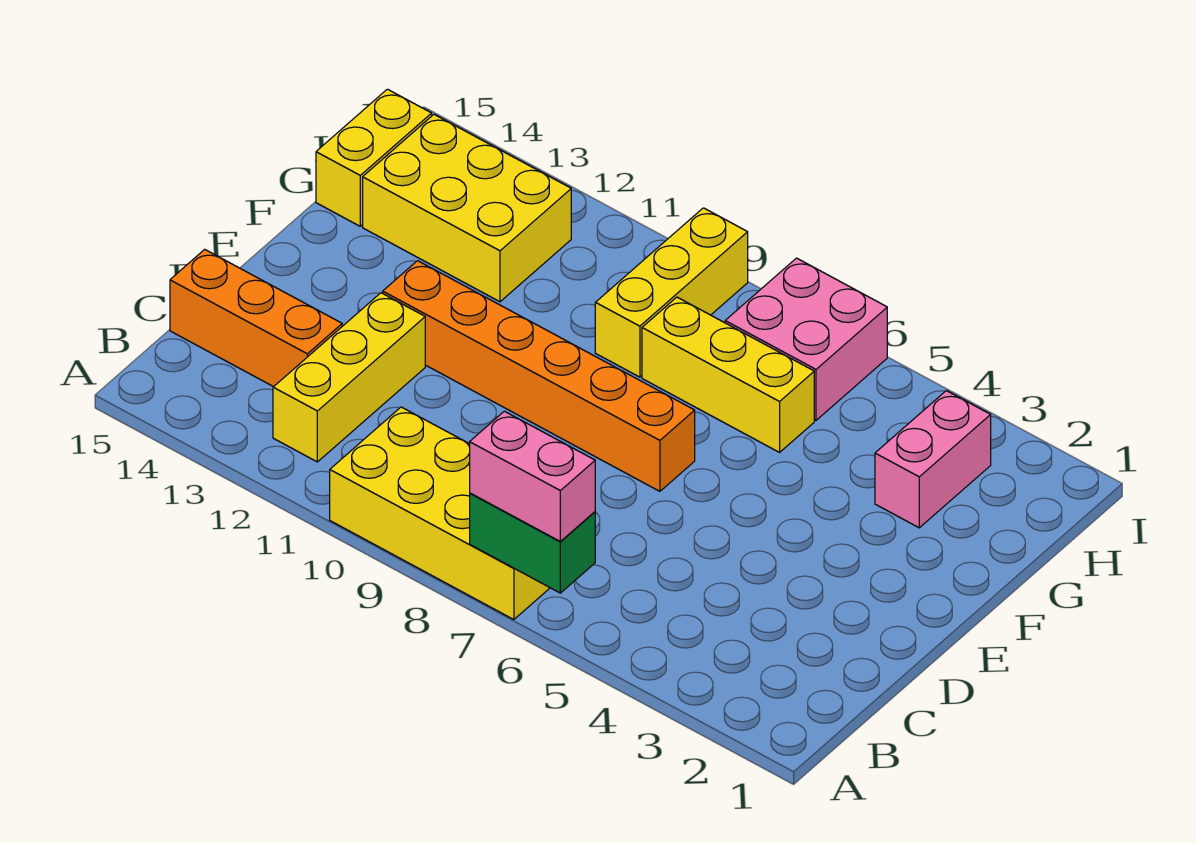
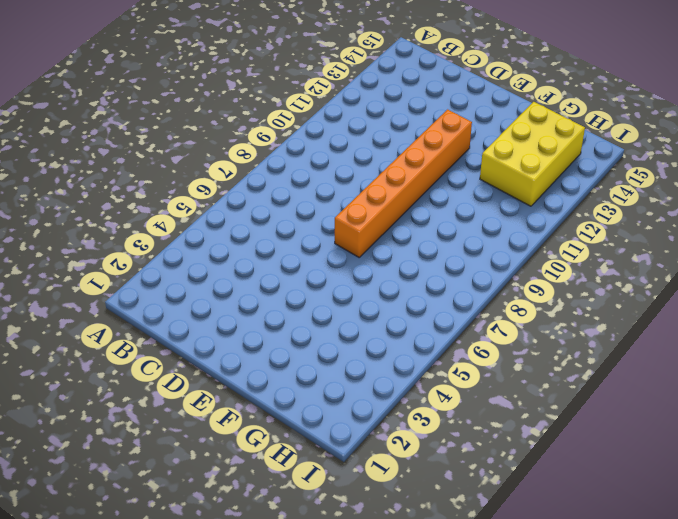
none -> yellow brick A7:B10 level 1
none -> yellow brick B12:D12 level 1
none -> orange brick C13:C15 level 1

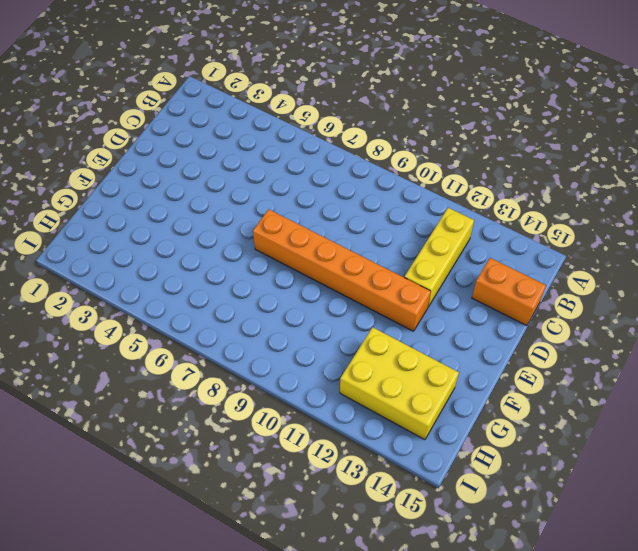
orange brick C14:C15 level 1 -> orange brick C13:C15 level 1
none -> yellow brick A7:B10 level 1
none -> pink brick G3:H3 level 1
none -> yellow brick G6:G8 level 1

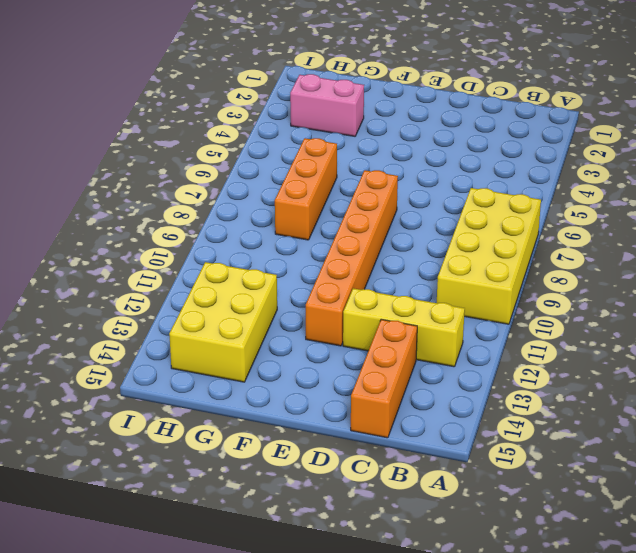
orange brick G6:G8 level 1 -> yellow brick G6:G8 level 1
none -> yellow brick G9:I9 level 1
none -> yellow brick G15:H15 level 1
none -> pink brick H6:I7 level 1

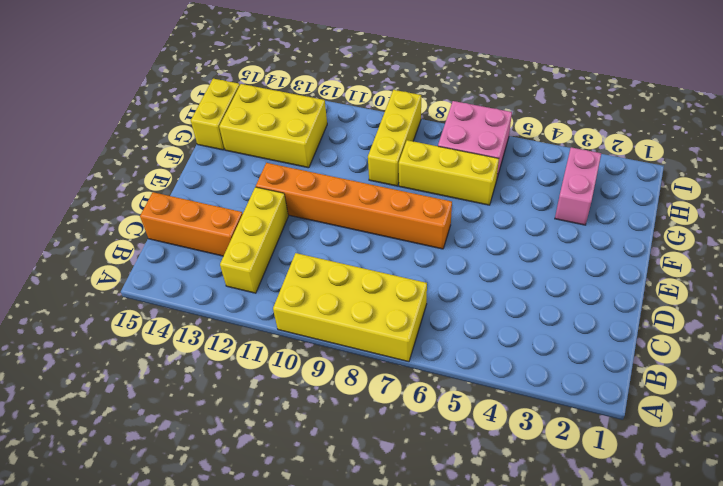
none -> green brick A6:A7 level 2
none -> pink brick A6:A7 level 3

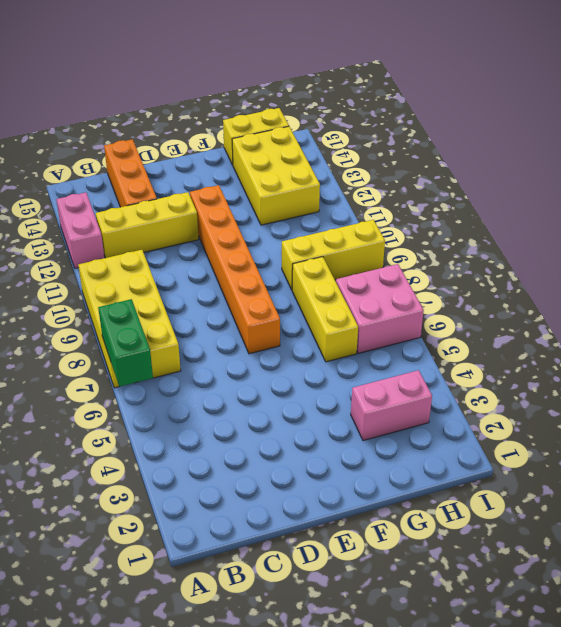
pink brick A12:A13 level 1 -> pink brick A6:A7 level 3

